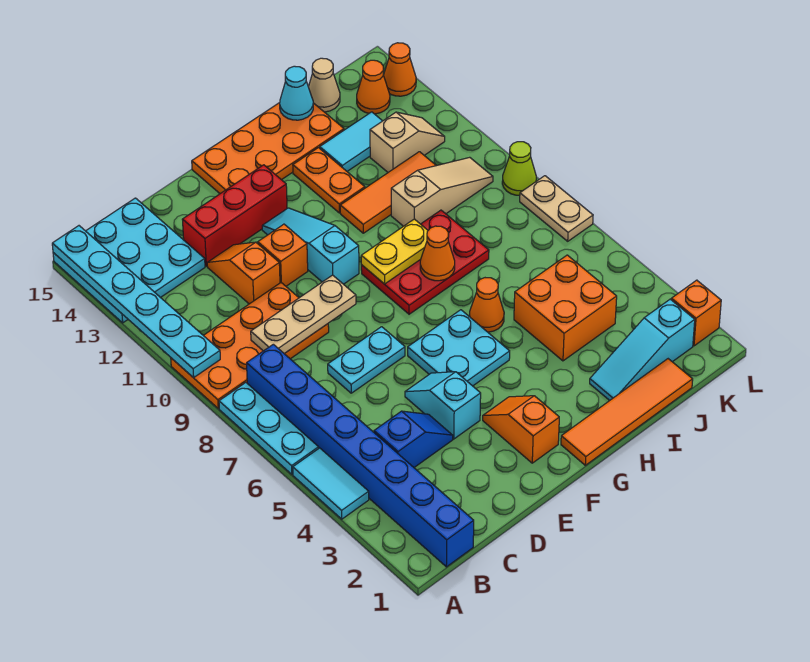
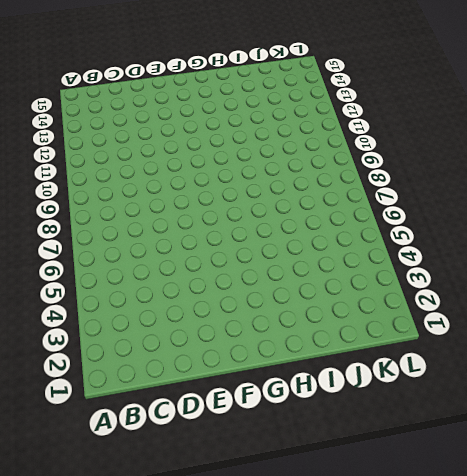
none -> cyan tile A4:A5 level 1
none -> cyan plate A6:A8 level 1
none -> orange plate A9:D10 level 1
none -> cyan plate A13:C15 level 1

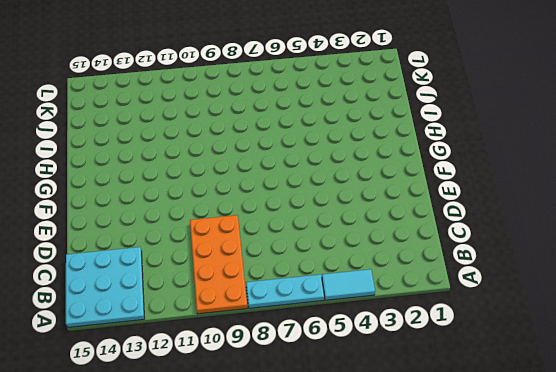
none -> blue brick B1:B8 level 1
none -> blue slope C4:D4 level 1 top C
none -> cyan plate D7:E7 level 1
none -> orange slope D11:D12 level 1 top 11

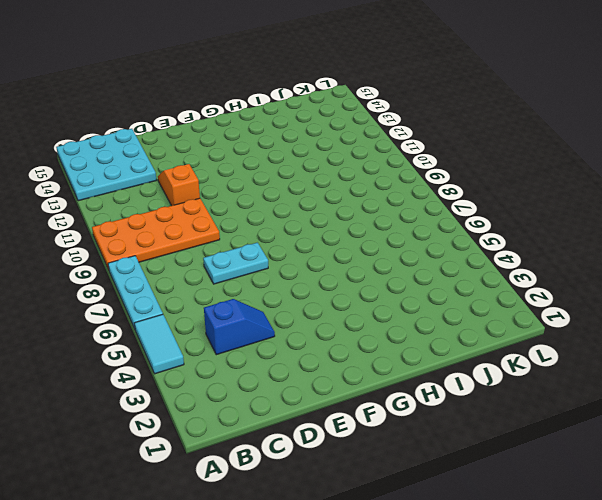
none -> blue brick B1:B8 level 1
none -> red brick D13:F13 level 1
none -> cyan slope E4:E5 level 1 top 4
none -> orange brick E11 level 1

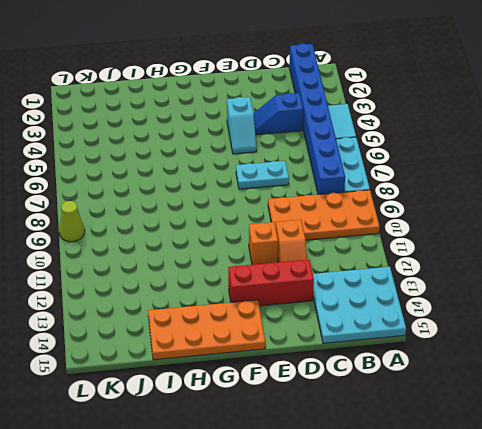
none -> orange slope F2:F3 level 1 top 2
none -> cyan plate F5:G6 level 1
none -> cyan slope F10:F12 level 1 top 10
none -> orange tile G1:J1 level 1

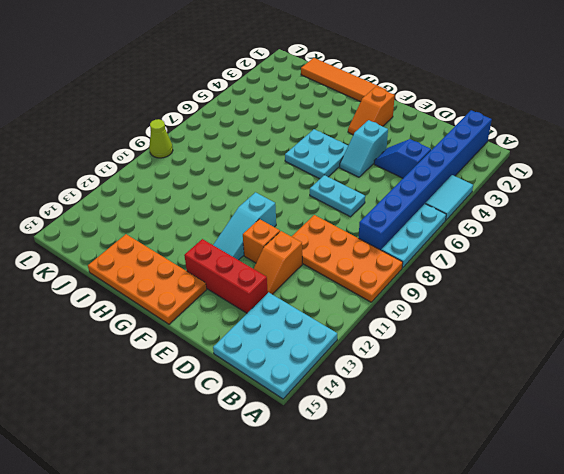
none -> red plate G8:I9 level 1
none -> orange cone H6 level 1
none -> orange tile H11:J11 level 1
none -> orange plate H12:H13 level 1

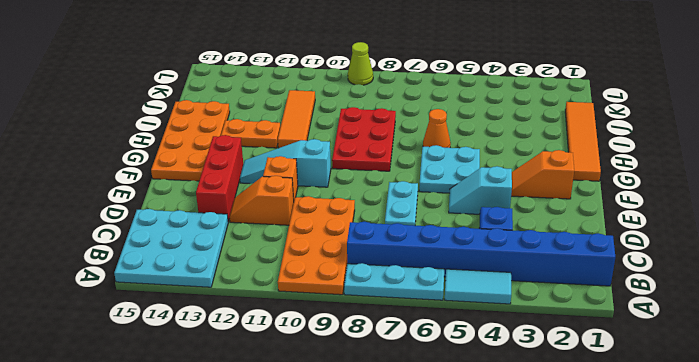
none -> cyan slope I2:K2 level 1 top K
none -> orange brick I4:J5 level 1
none -> tan slope I10:K10 level 1 top I
none -> cyan tile I13:J13 level 1

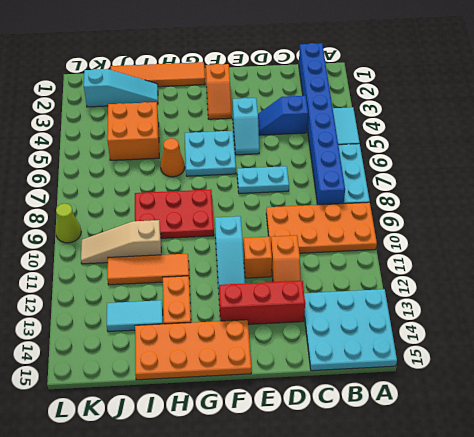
none -> tan slope J12:K12 level 1 top J
none -> tan cone J15 level 1
none -> orange cone K14 level 1
none -> orange brick L2 level 1

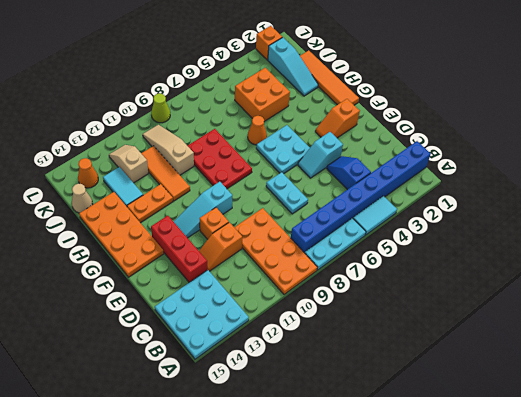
none -> tan plate L7:L8 level 1
none -> orange cone L14 level 1
none -> cyan plate A10:A15 level 2
none -> tan plate C9:E9 level 2

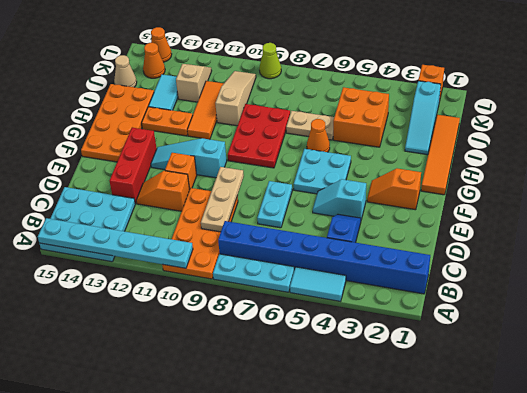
tan plate I6:I7 level 1 -> tan plate L7:L8 level 1
none -> yellow plate G9:H9 level 2
none -> orange cone H8 level 2
none -> cyan cone I15 level 2

